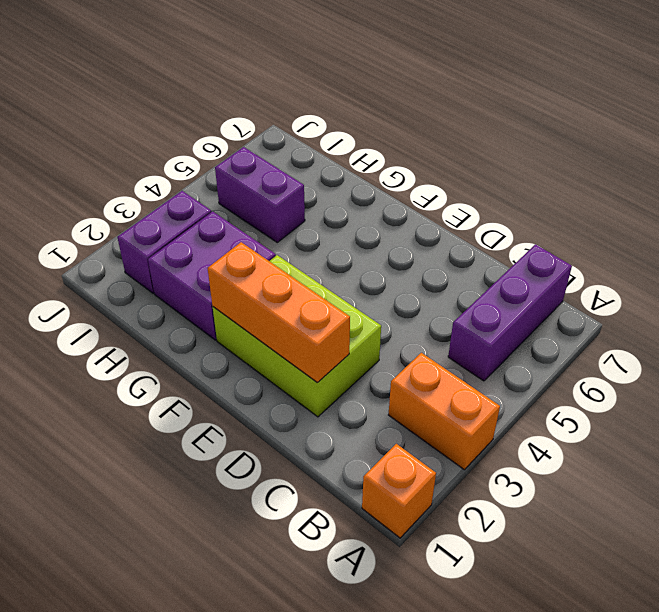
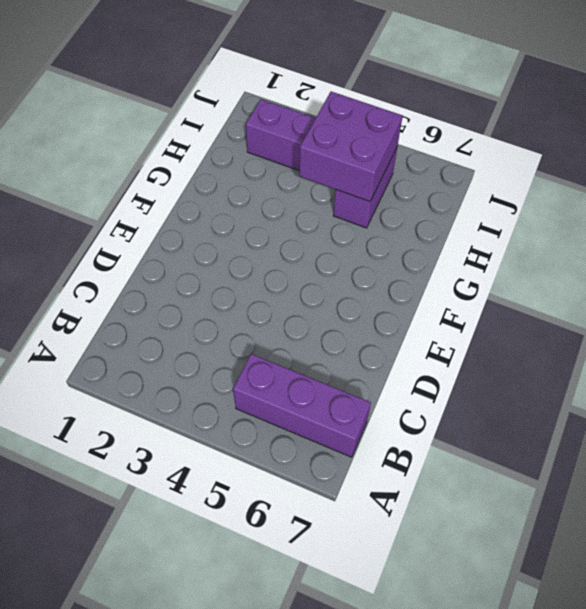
purple brick H4:I5 level 2 -> purple brick G2:H3 level 1
none -> orange brick A1 level 1
none -> orange brick A3:B3 level 1

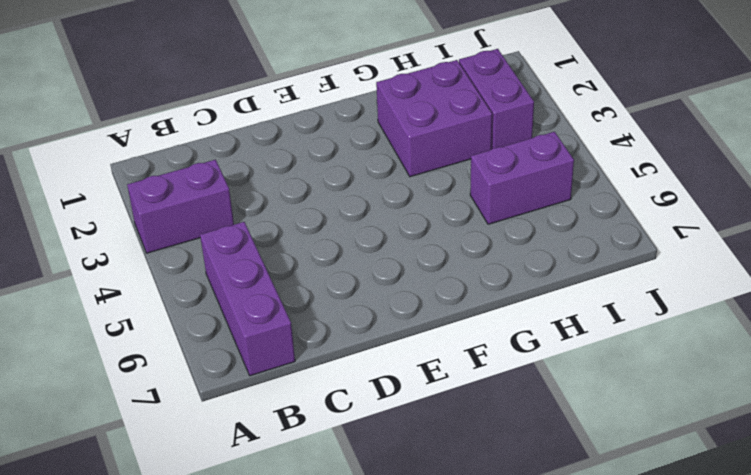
purple brick A3:B3 level 1 -> orange brick A3:B3 level 1
none -> orange brick A1 level 1
none -> lime brick D2:F3 level 1

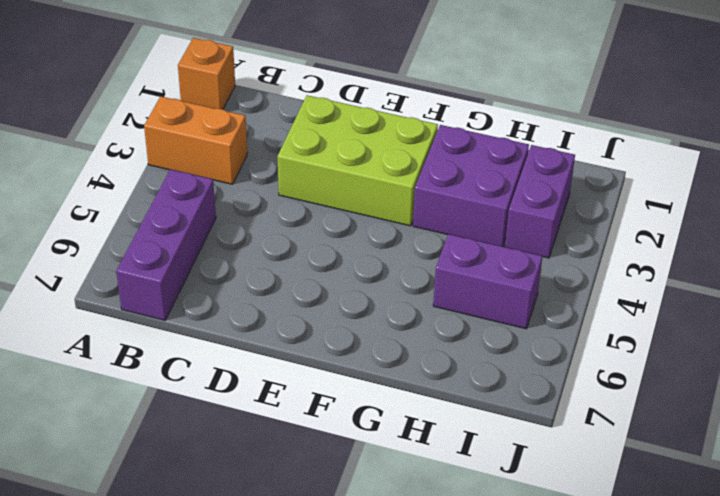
none -> orange brick D2:F2 level 2

